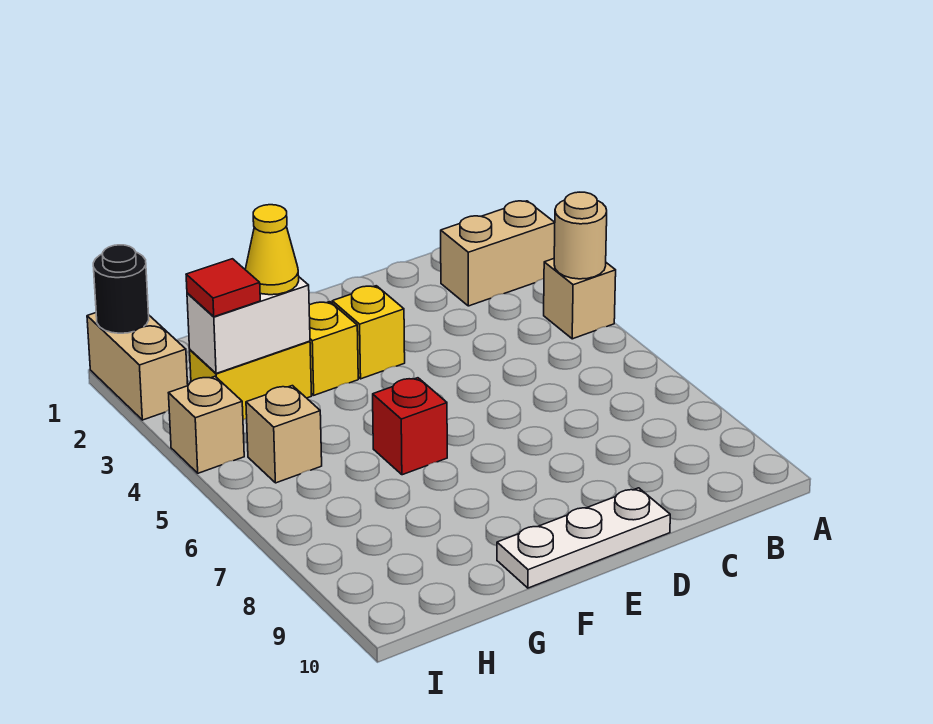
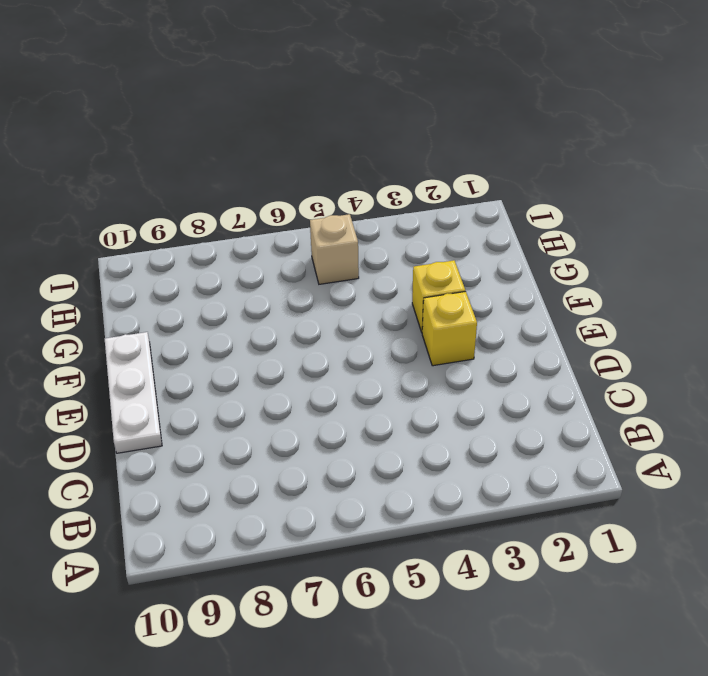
none -> tan brick A2:B2 level 1
none -> tan brick A4 level 1
none -> red brick F6 level 1

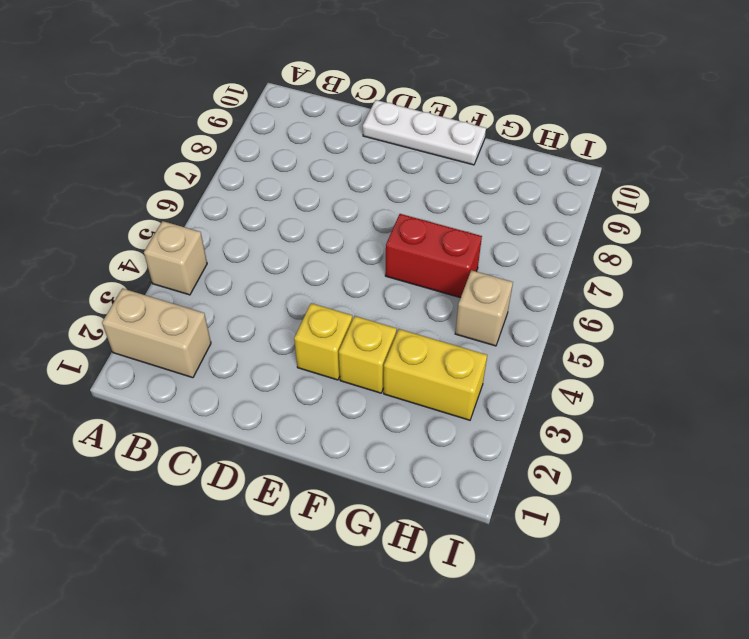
red brick F6:G6 level 1 -> red brick F6 level 1
none -> tan brick I1:I2 level 1
none -> tan brick I4 level 1
none -> tan round brick A4 level 2

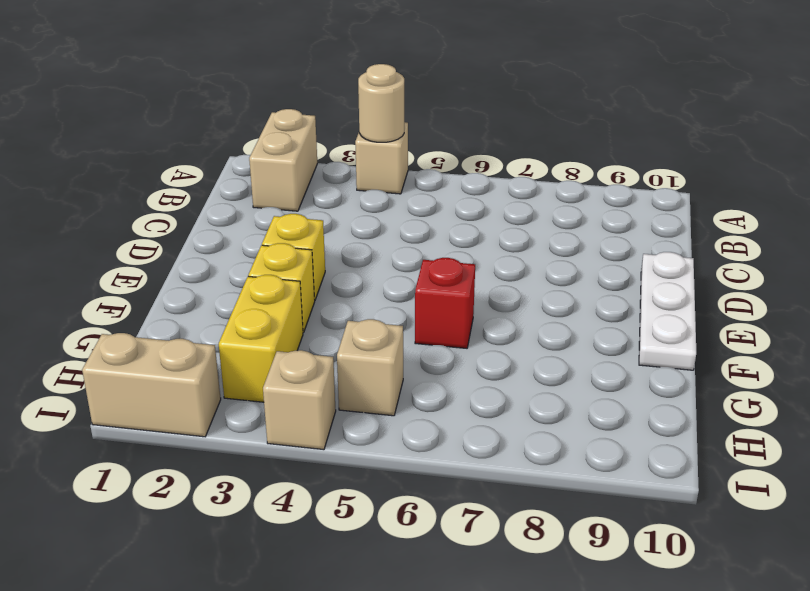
none -> white brick G3:H3 level 2
none -> black round brick I1 level 2
none -> yellow cone G3 level 3

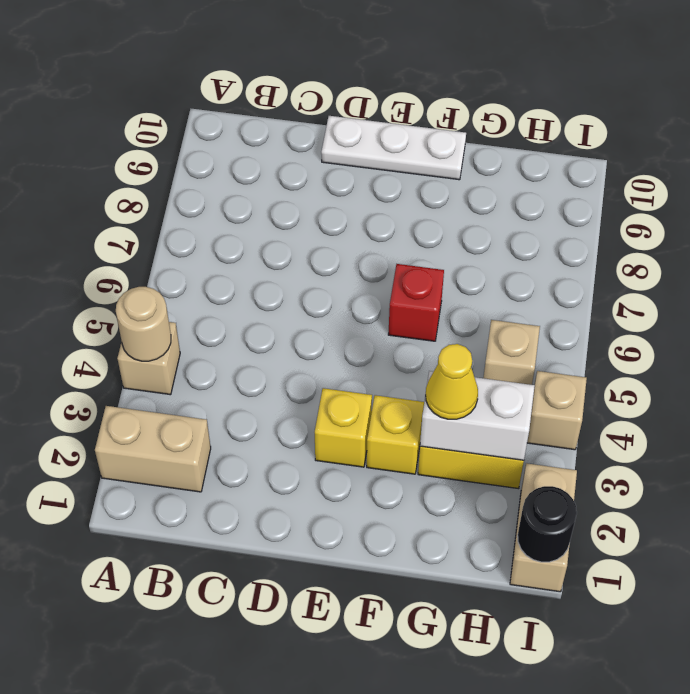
none -> red tile H3 level 3

